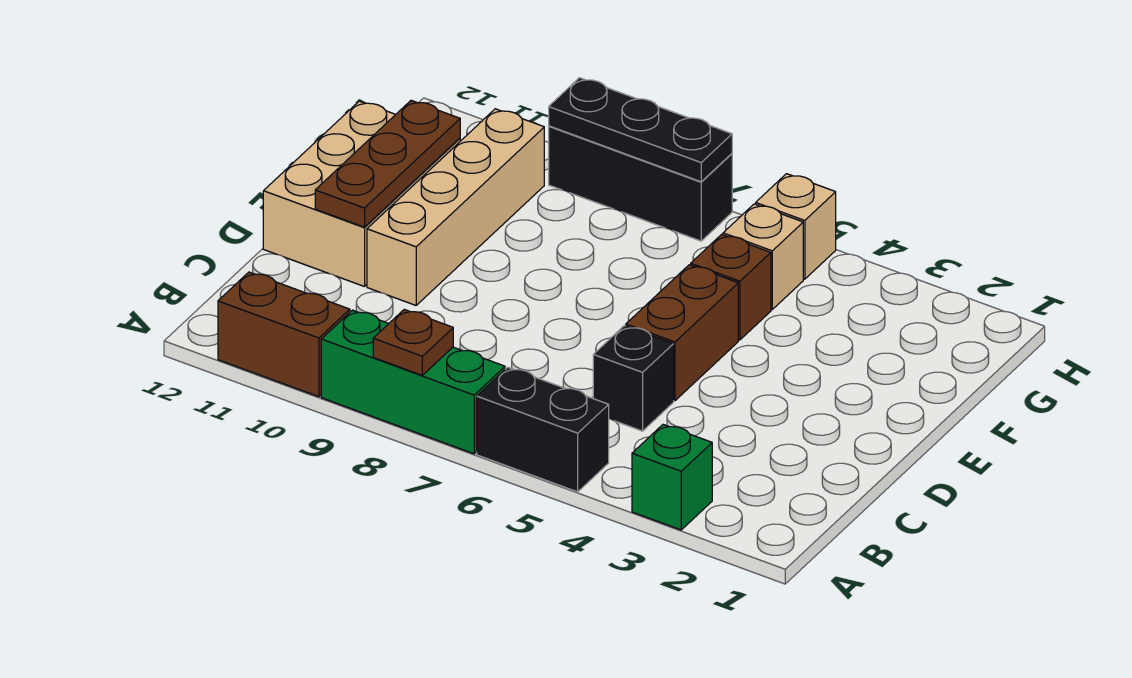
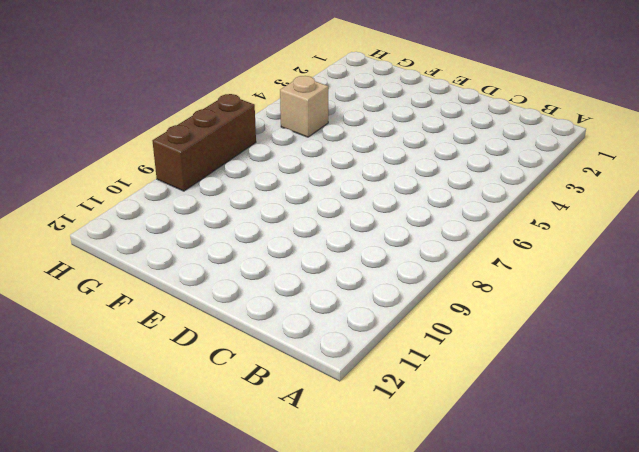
brown brick H7:H9 level 1 -> black brick H7:H9 level 1
none -> green brick A3 level 1
none -> black brick A5:A6 level 1
none -> green brick A7:A9 level 1

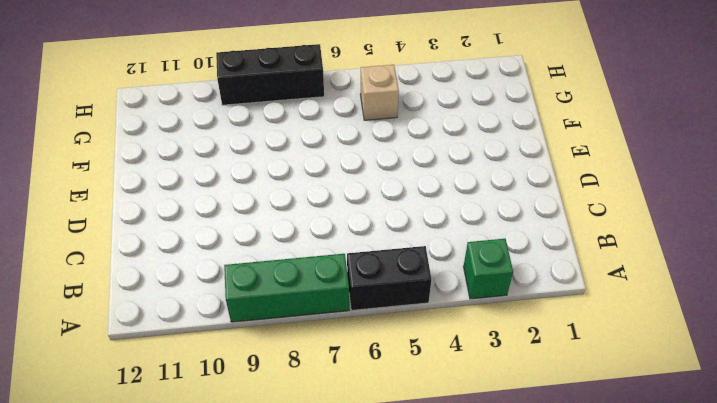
none -> brown brick A10:A11 level 1
none -> black brick C5 level 1
none -> brown brick D5:E5 level 1

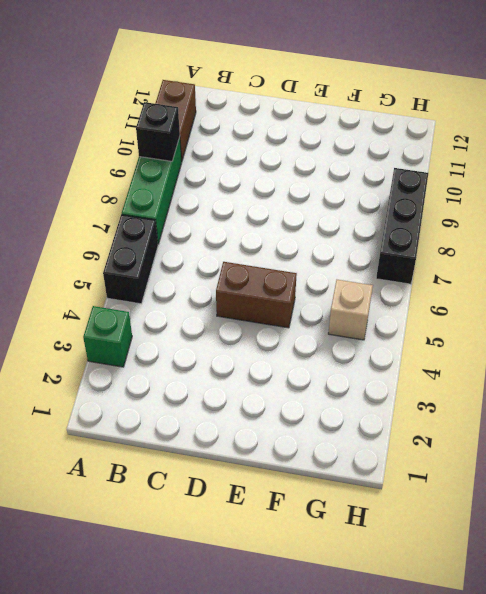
black brick A9 level 2 -> black brick C5 level 1
none -> tan brick D10:G10 level 1
none -> tan brick D11:F12 level 1
none -> brown brick F5 level 1

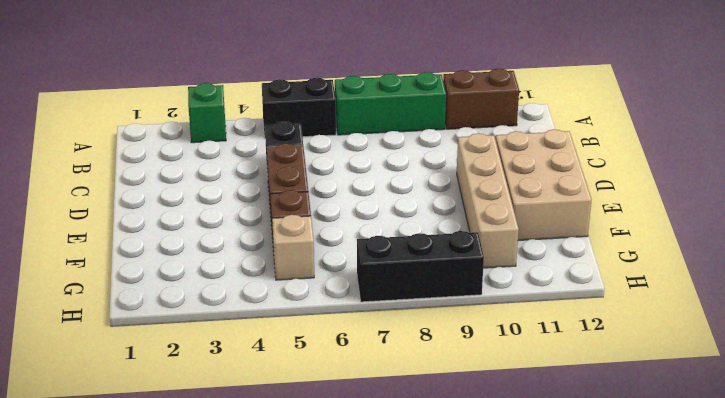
none -> tan brick H5 level 1
none -> brown plate A8 level 2
none -> brown plate D11:F11 level 2

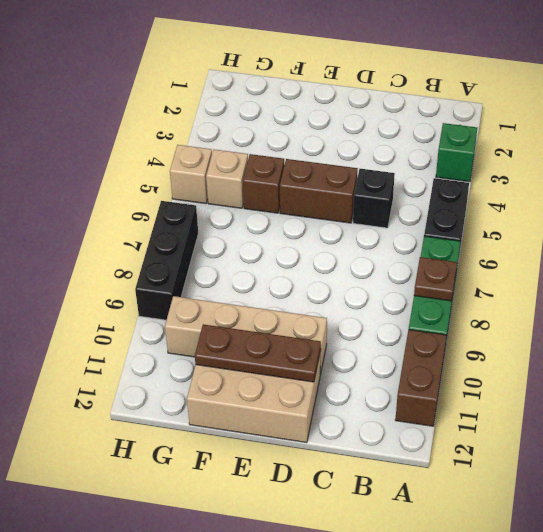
none -> black plate H7:H9 level 2

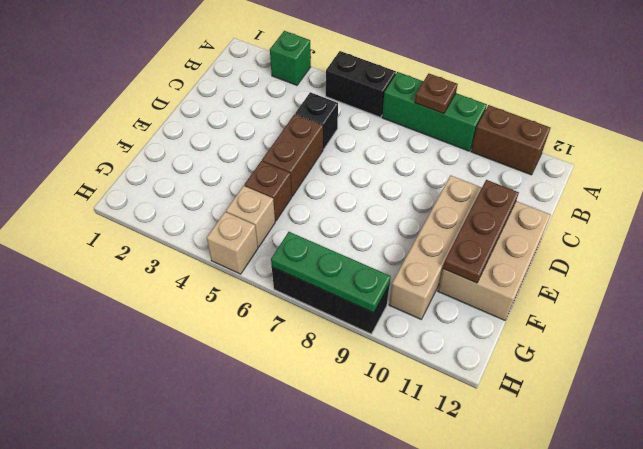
green plate H7:H9 level 2 -> black plate H7:H9 level 2

